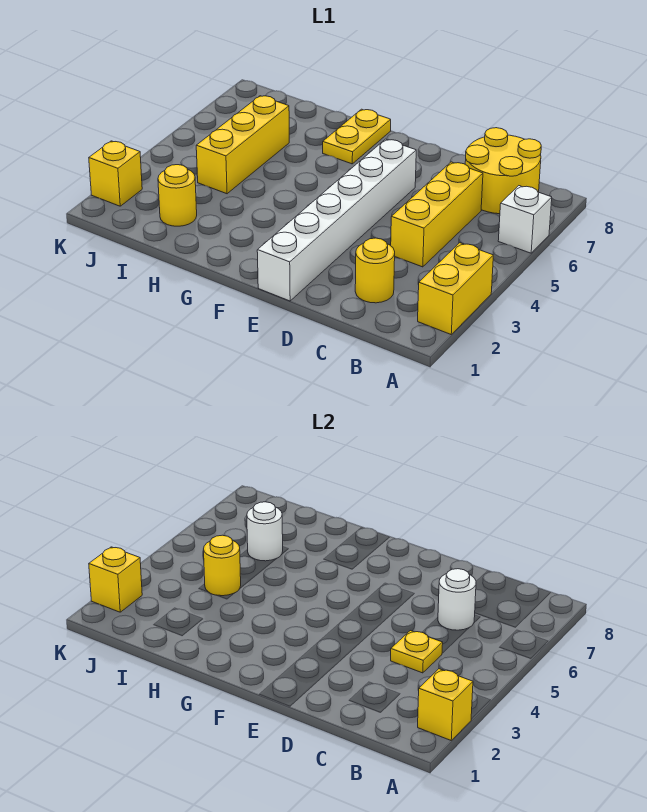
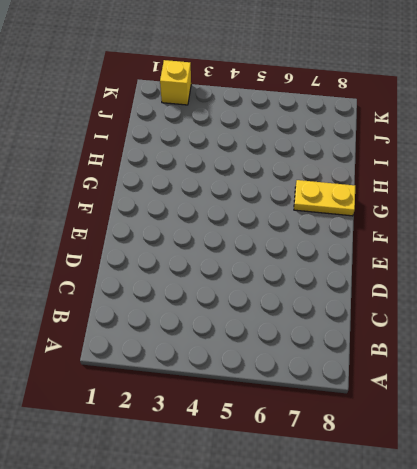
none -> yellow brick A2:A3 level 1
none -> white brick A6 level 1
none -> yellow round brick B7:C8 level 1

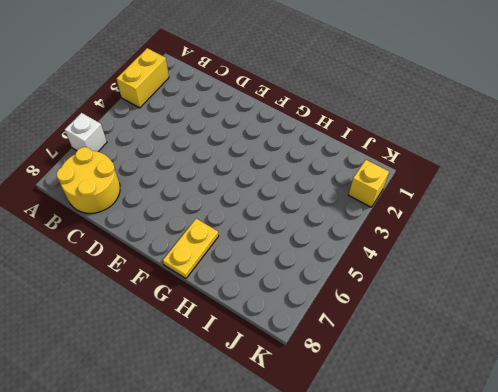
none -> yellow round brick C2 level 1
none -> yellow brick C4:C6 level 1
none -> white brick E1:E6 level 1

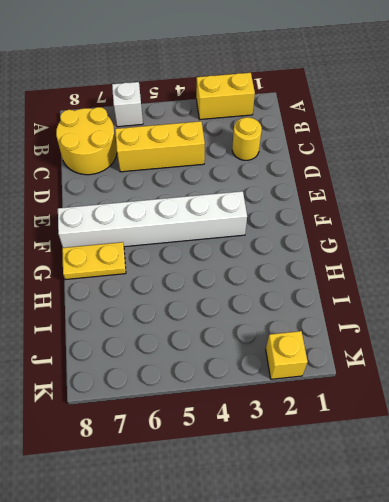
white brick F3:F8 level 1 -> white brick E1:E6 level 1
none -> yellow round brick I2 level 1
none -> yellow brick I4:I6 level 1
none -> yellow brick A2 level 2

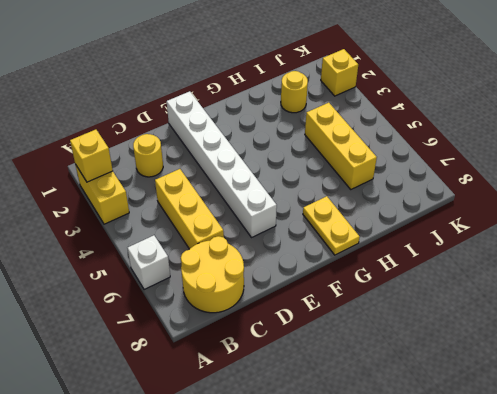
none -> yellow plate C4 level 2
none -> white round brick C6 level 2
none -> yellow round brick I4 level 2

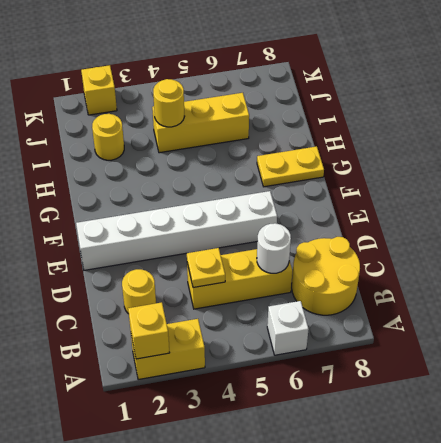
none -> white round brick I6 level 2
none -> yellow brick K2 level 2

